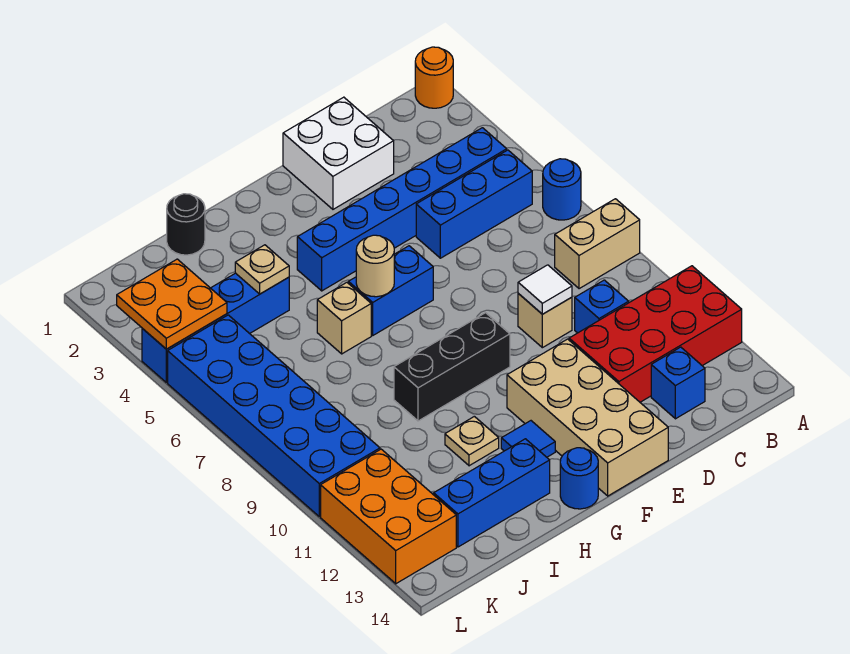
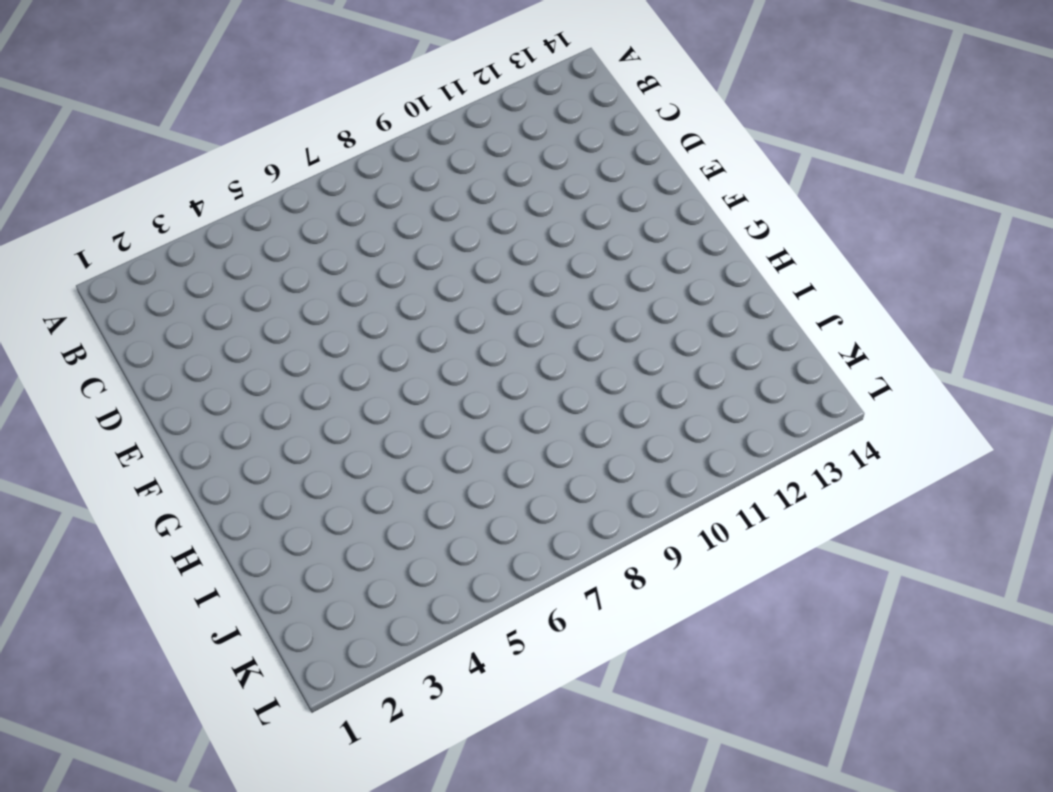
none -> orange round brick A1 level 1
none -> blue round brick A6 level 1
none -> tan brick A8:B8 level 1

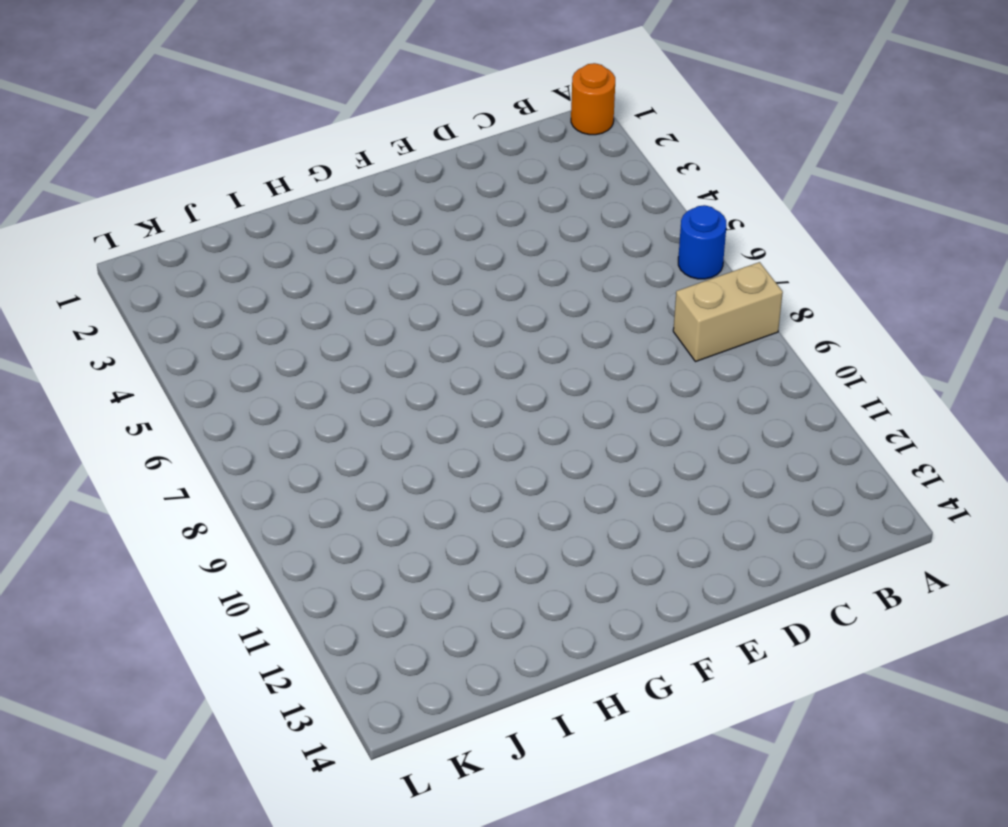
none -> red brick A11:D12 level 1
none -> blue brick B4:G4 level 1
none -> blue brick B5:D5 level 1

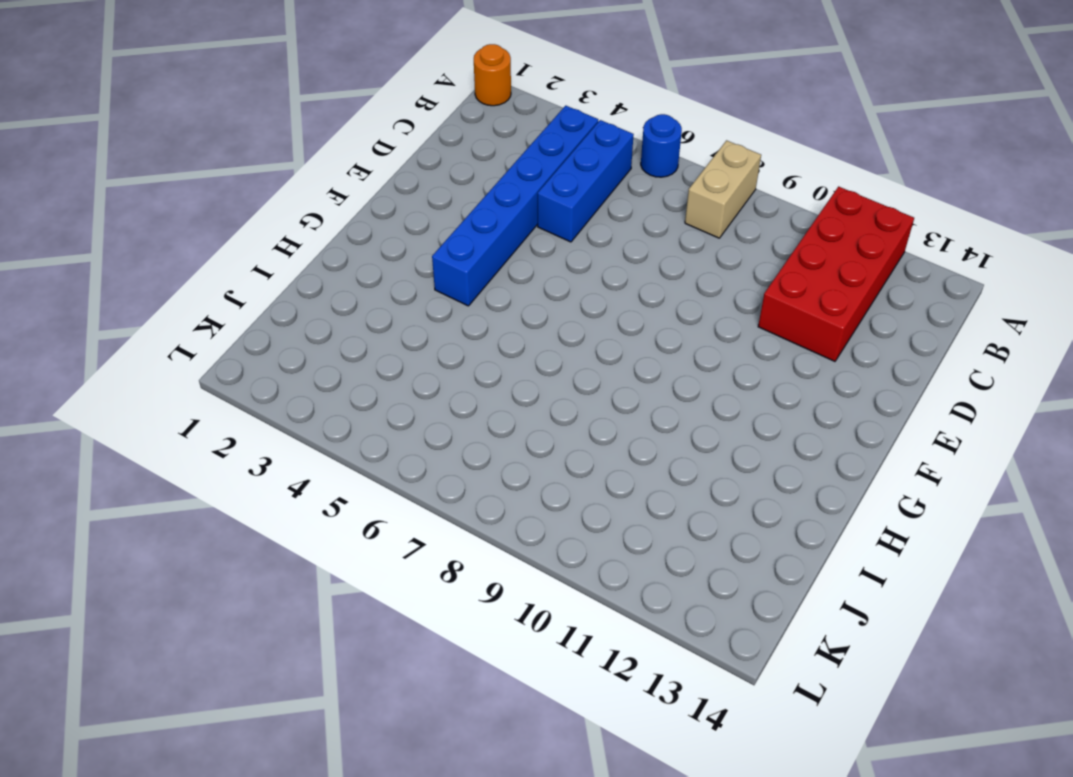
none -> blue brick C10 level 1
none -> blue brick C13 level 1
none -> white brick D1:E2 level 1

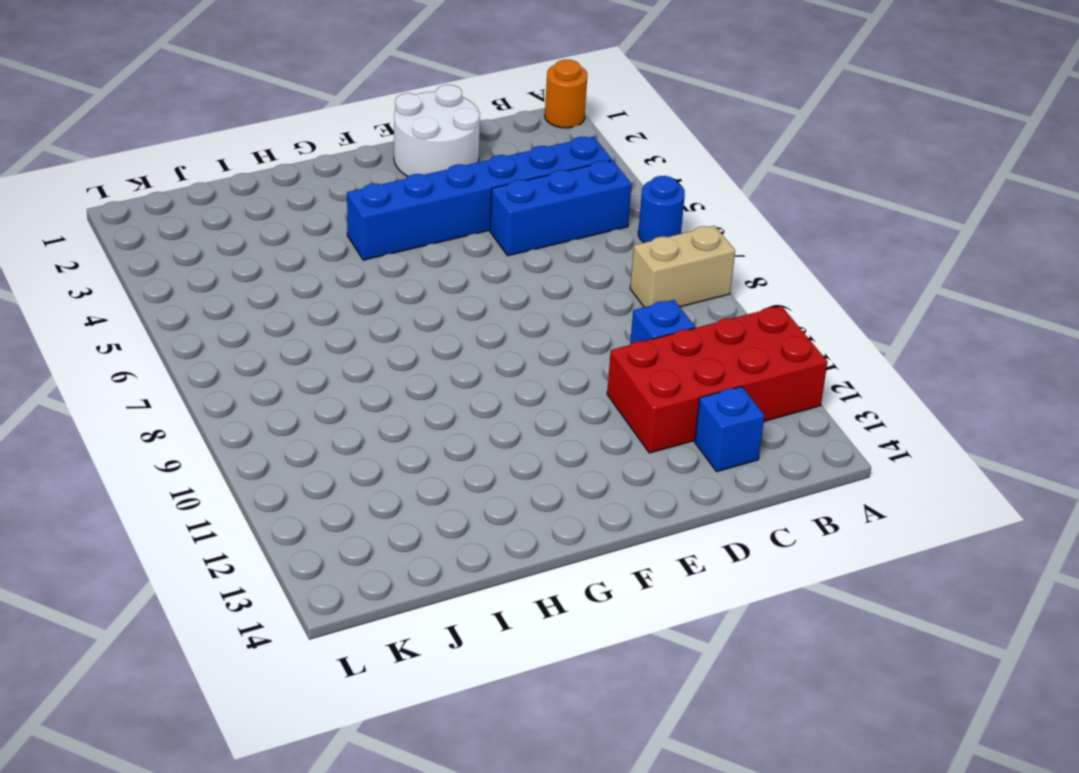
white round brick D1:E2 level 1 -> white brick D1:E2 level 1
none -> tan brick D9 level 1
none -> tan brick E11:F14 level 1
none -> blue brick F6:G6 level 1

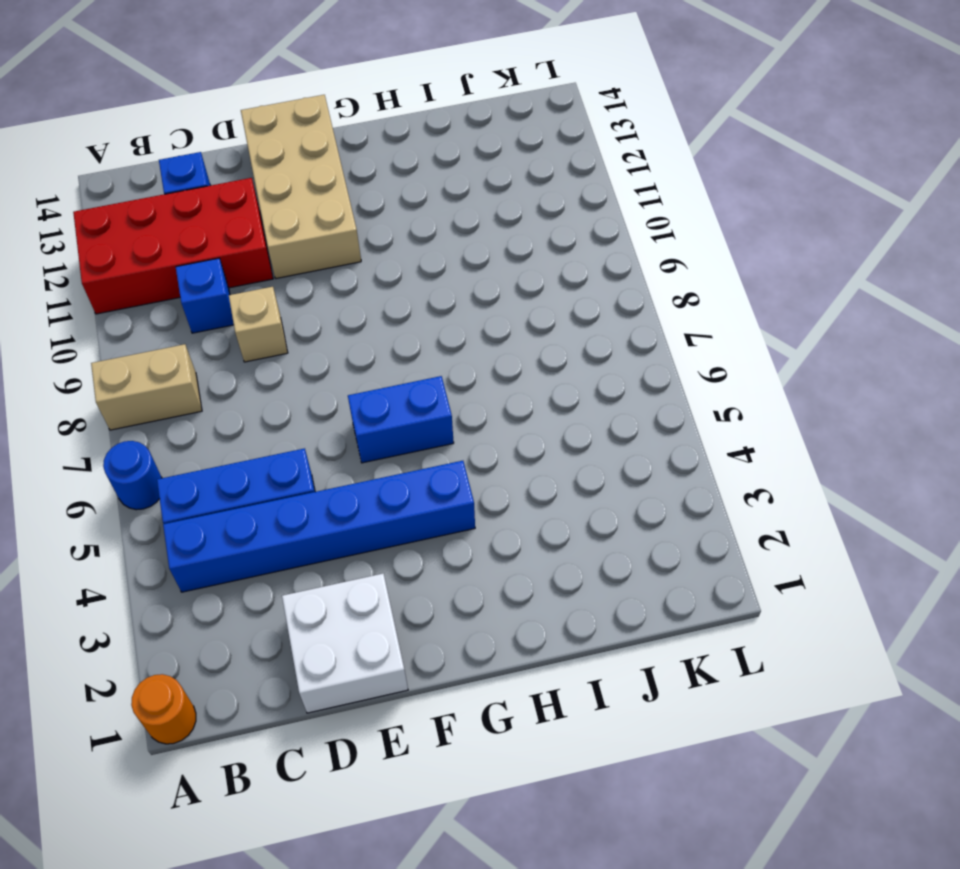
none -> black brick F9:H9 level 1
none -> blue tile G12 level 1
none -> blue round brick G14 level 1

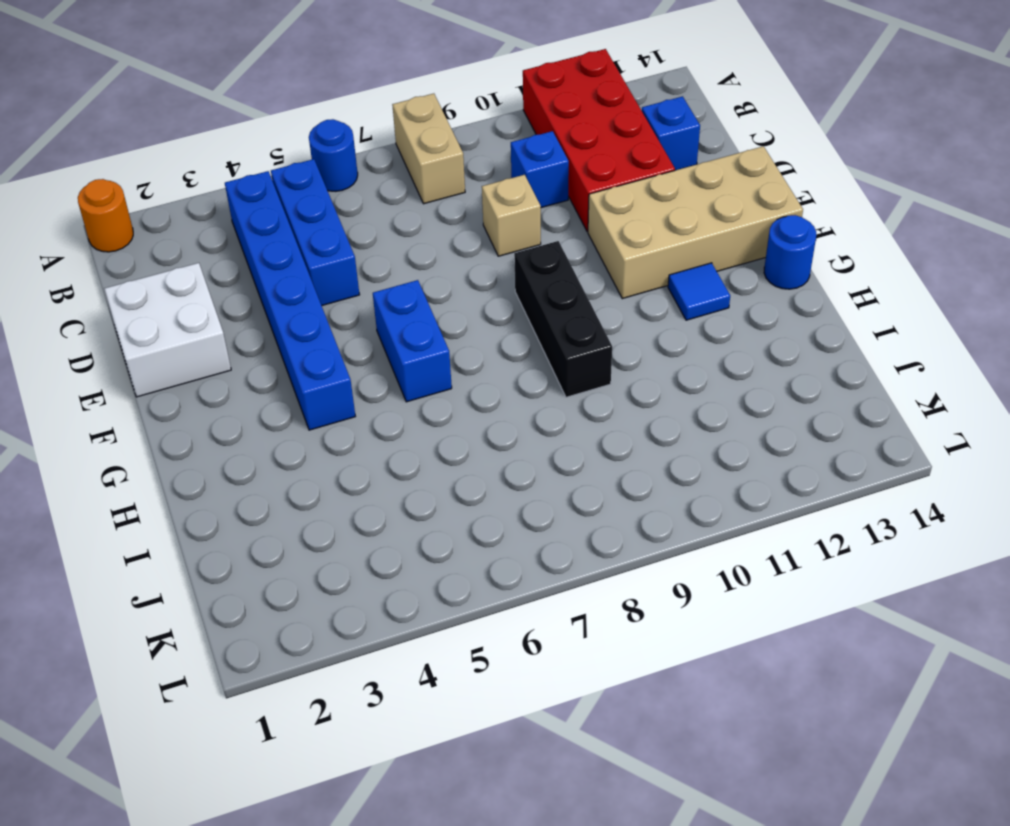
none -> tan brick H6 level 1
none -> tan plate H11 level 1
none -> blue brick H13:J13 level 1

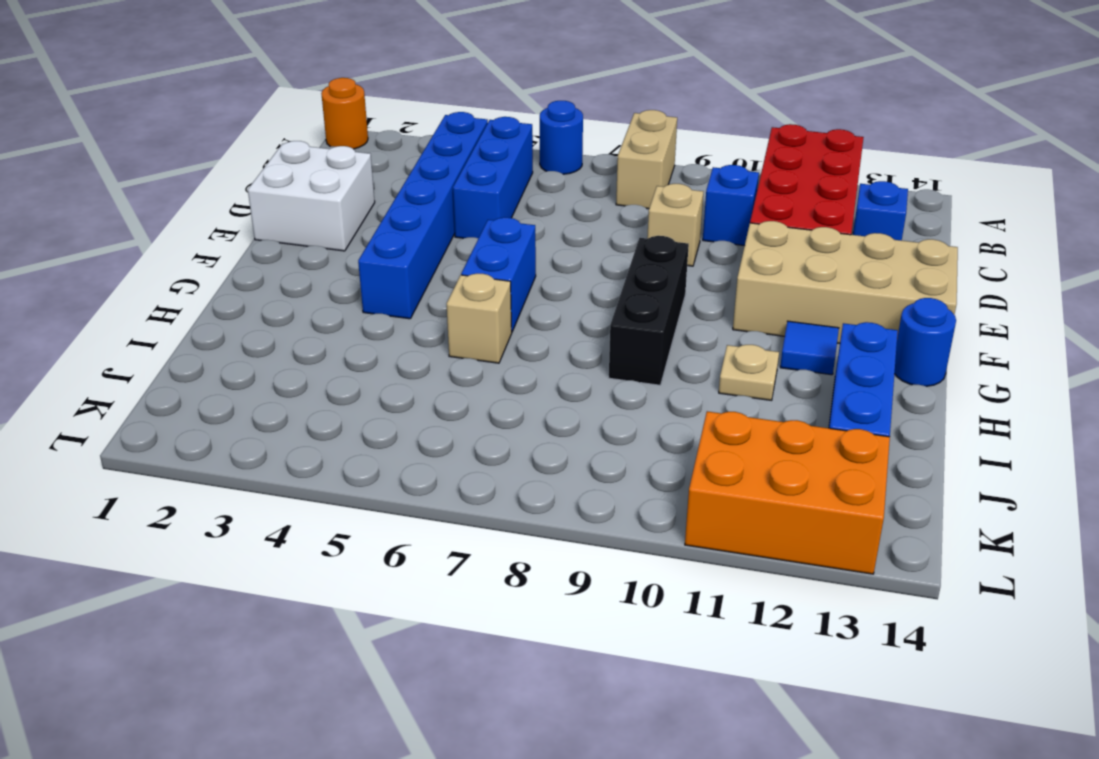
none -> black round brick I1 level 1
none -> blue brick I4:L4 level 1
none -> blue brick K5:L10 level 1

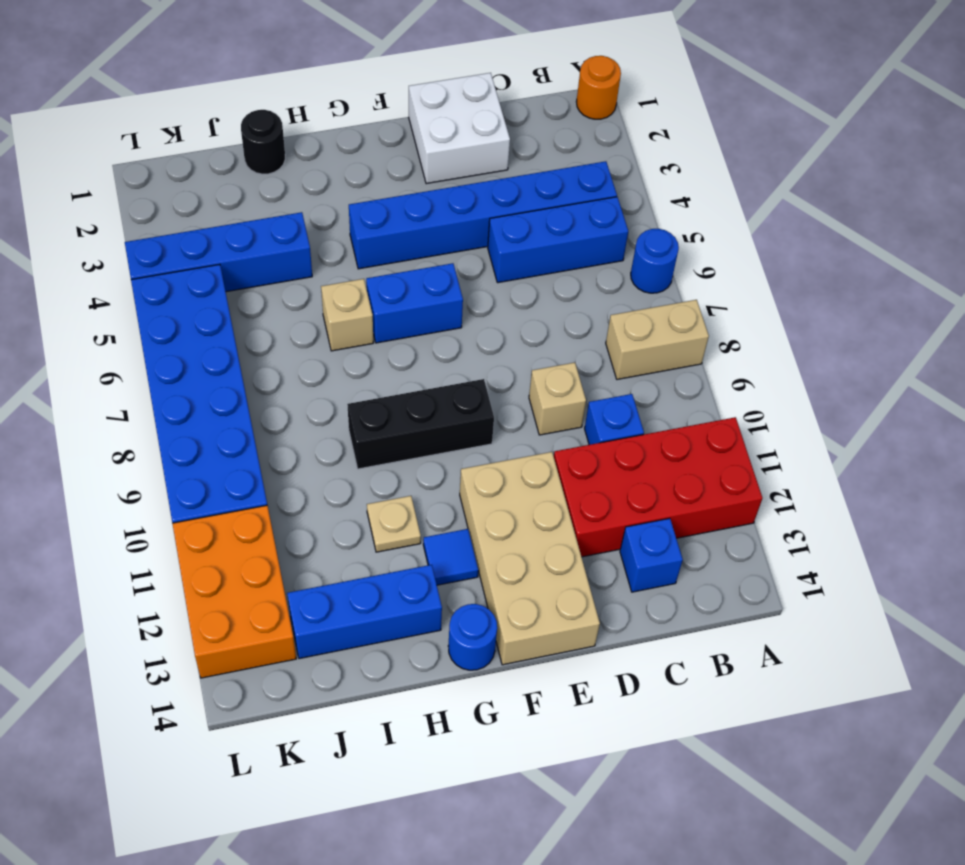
none -> white tile D9 level 2
none -> tan round brick G6 level 2
none -> tan plate I4 level 2

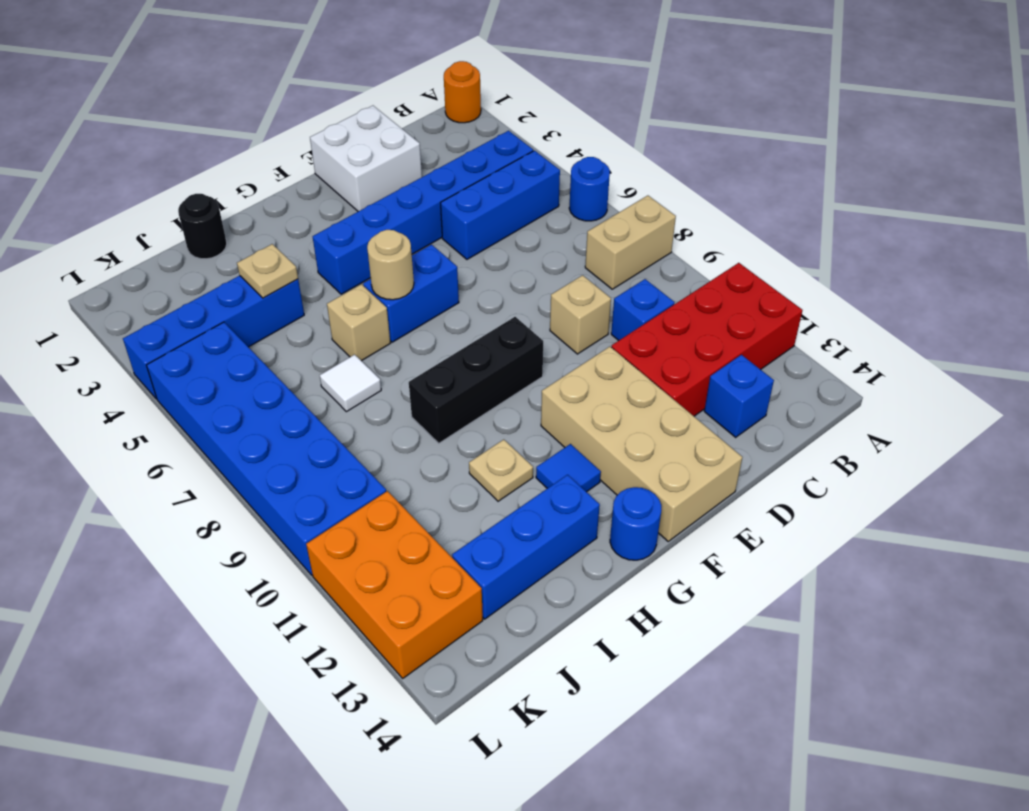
white tile I7 level 1 -> white tile D9 level 2
none -> orange plate K3:L4 level 2

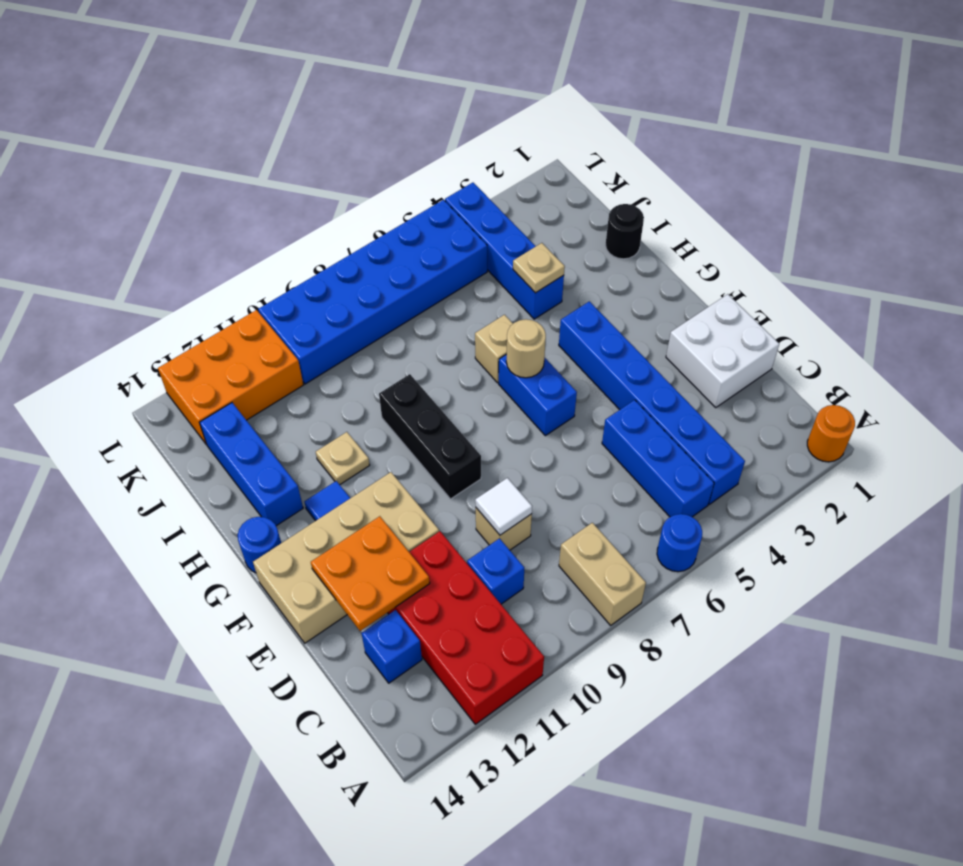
orange plate D12:E13 level 2 -> orange plate K3:L4 level 2

